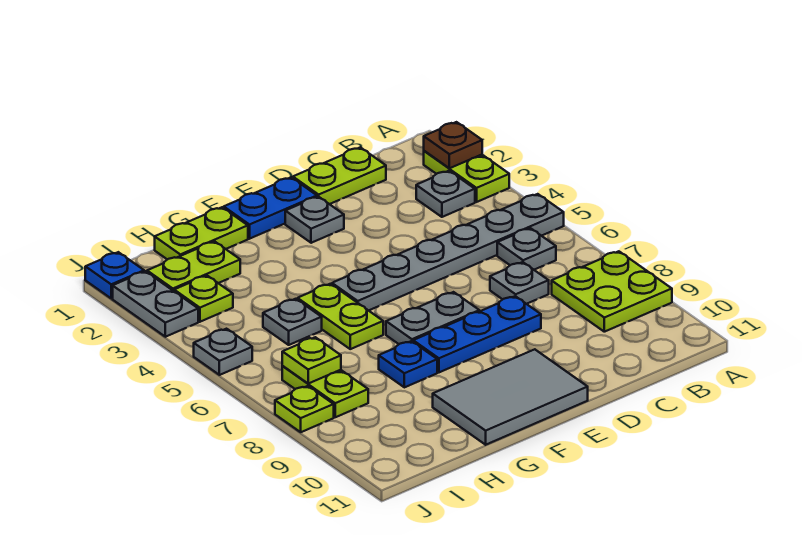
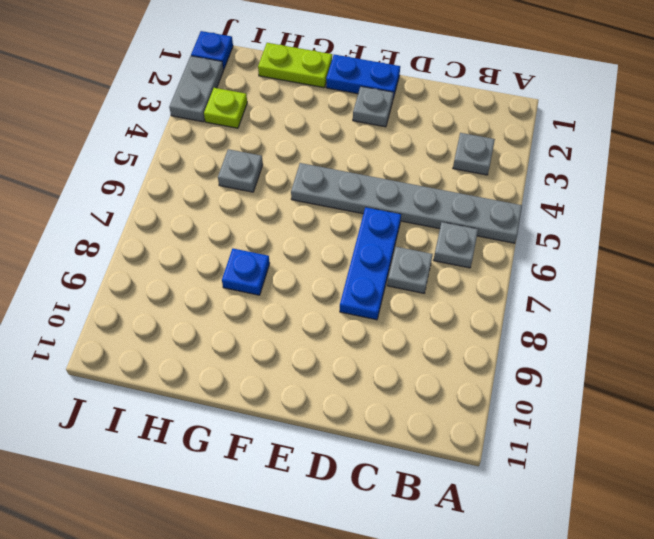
blue plate D6:D8 level 1 -> blue plate D8:F8 level 1
none -> lime plate A2:A3 level 1
none -> lime plate A8:B9 level 1
none -> lime plate C1:D1 level 1

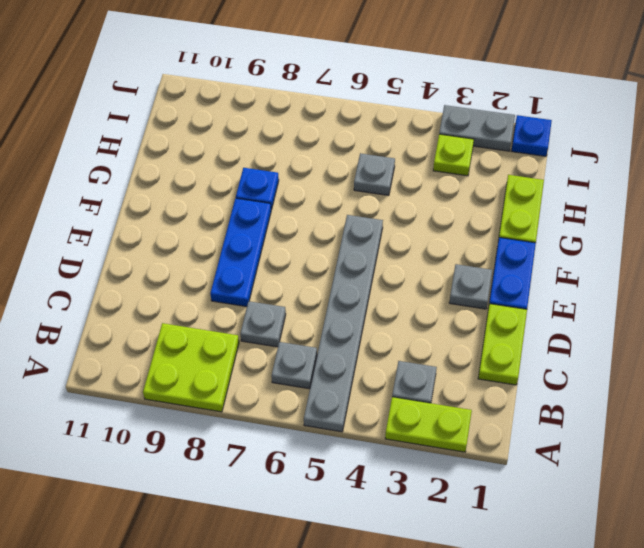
none -> grey plate E7:F7 level 1
none -> grey tile E10:G11 level 1
none -> lime plate G5:G6 level 1

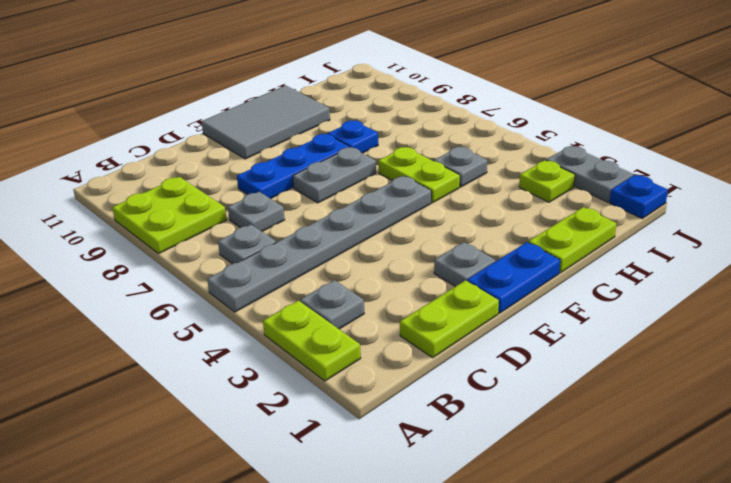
none -> lime plate H2:I2 level 1
none -> lime plate I7:I8 level 1
none -> grey plate J5 level 1

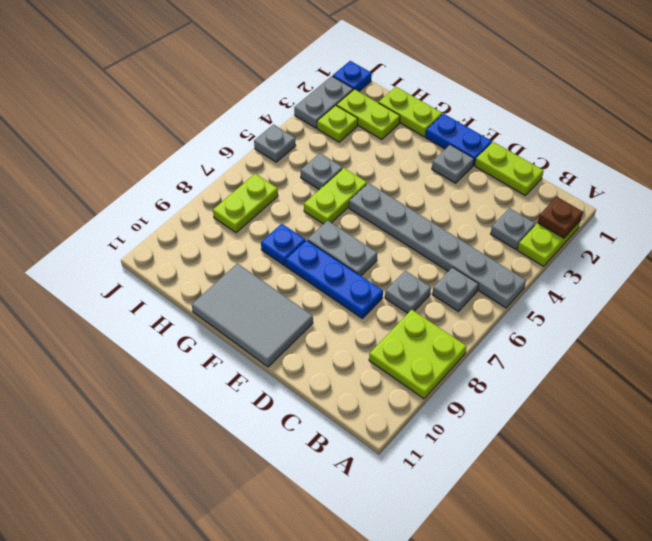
none -> lime plate J8 level 1
none -> lime plate I7 level 2

